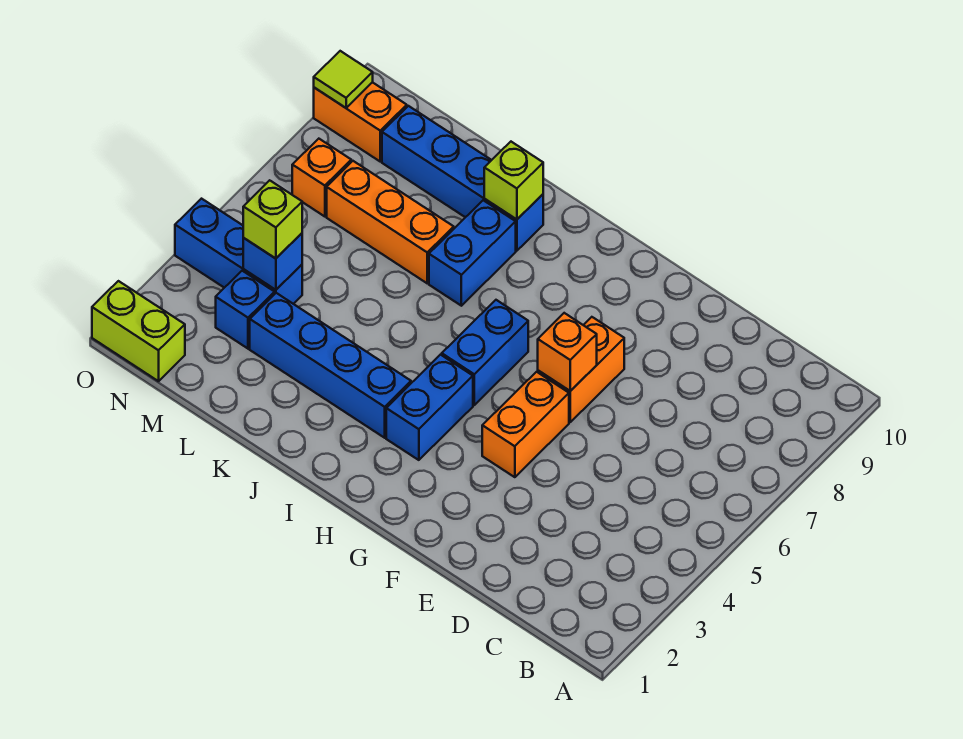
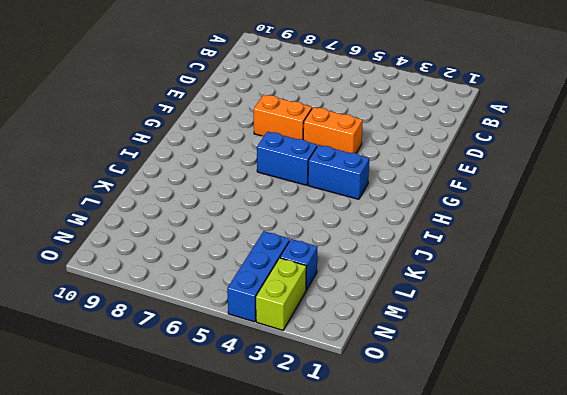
lime brick N3:O3 level 1 -> lime brick N1:O1 level 1
none -> blue brick I3:L3 level 1
none -> blue brick J7:J8 level 1
none -> blue brick J9:M9 level 1

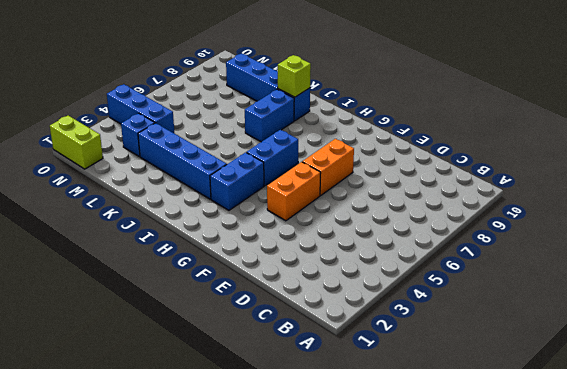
none -> orange brick K7:M7 level 1
none -> orange brick N7 level 1
none -> orange brick N9:O9 level 1

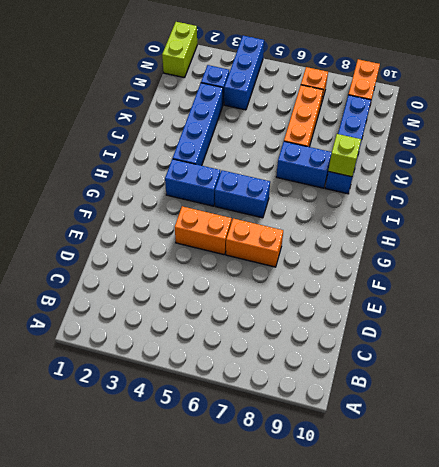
none -> orange brick F6 level 2
none -> blue brick M4 level 2
none -> lime tile O9 level 2

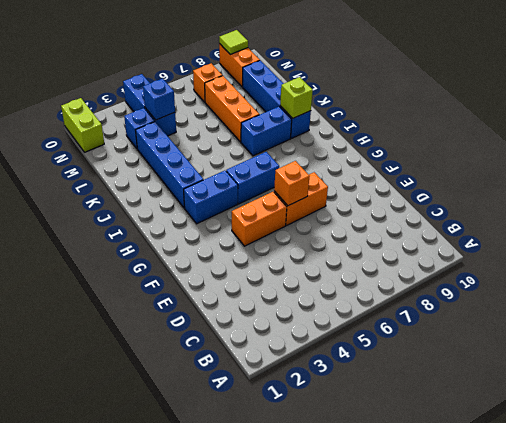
none -> lime brick M4 level 3

